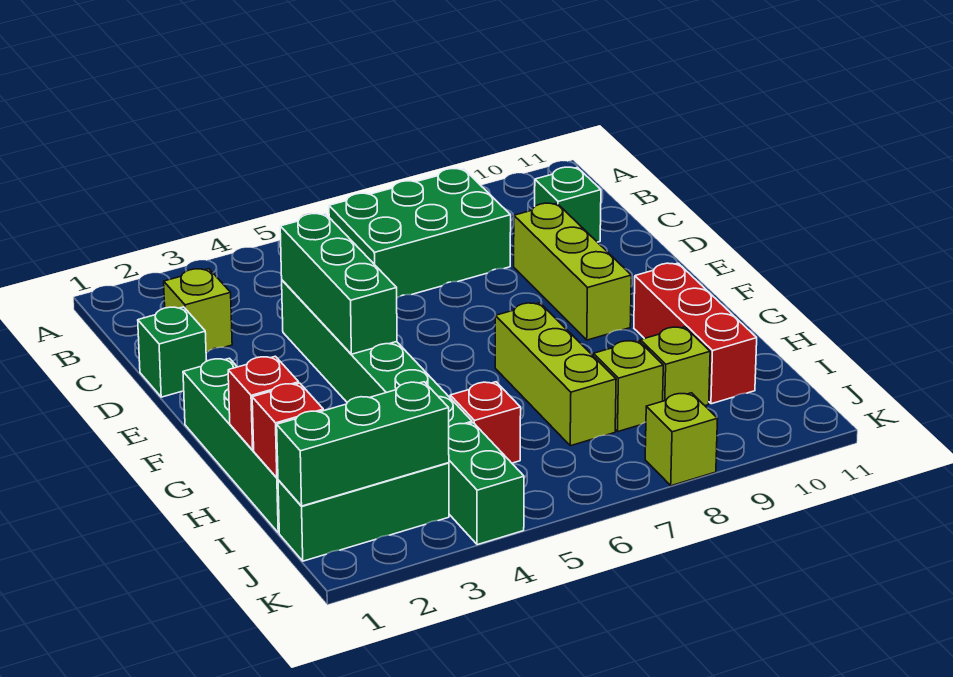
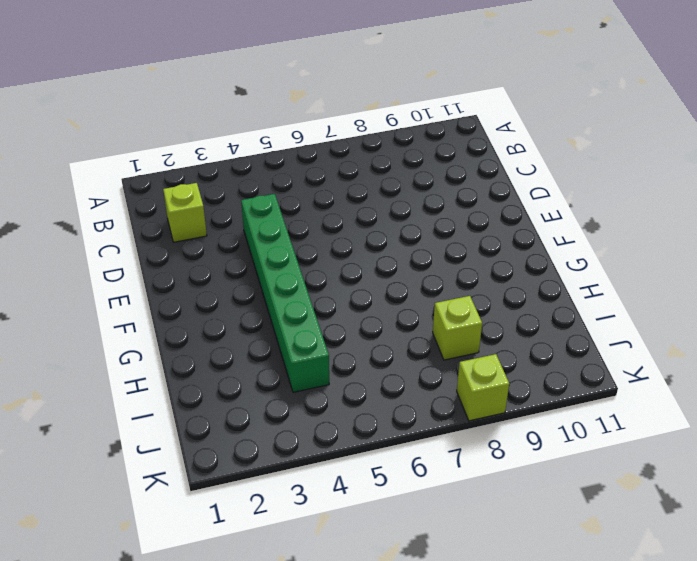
none -> green brick B6:C8 level 1
none -> green brick C10 level 1
none -> green brick D1 level 1

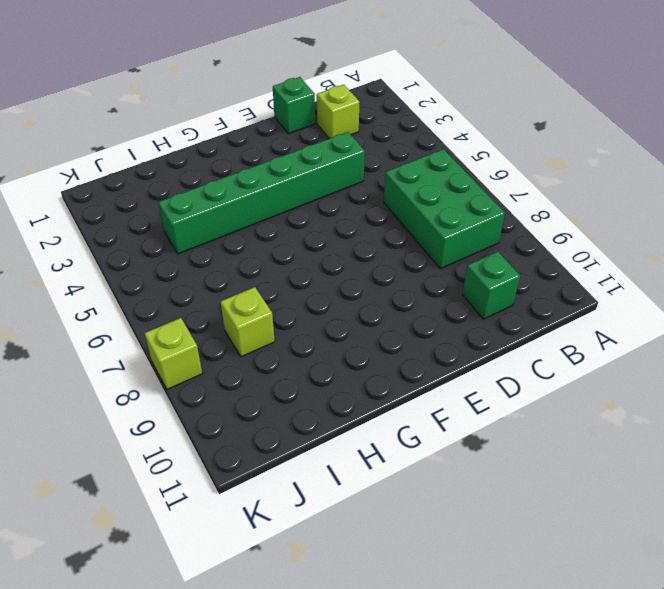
none -> lime brick D9:F9 level 1
none -> green brick F1:I1 level 1
none -> lime brick G7:I7 level 1

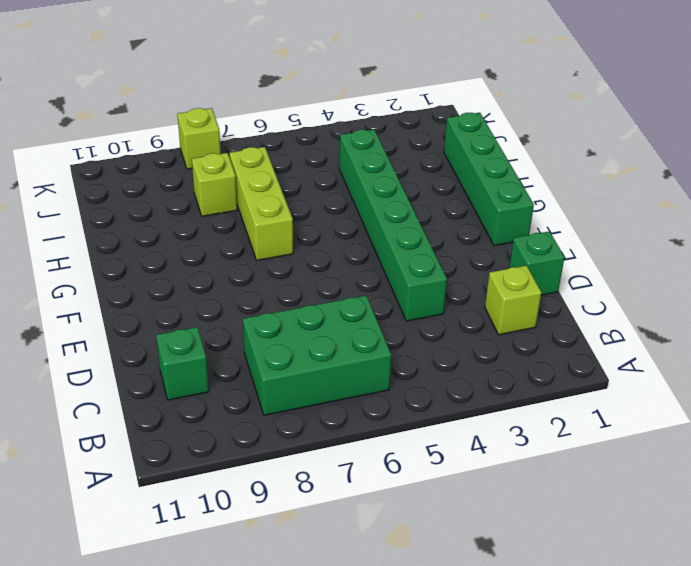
none -> lime brick D9:F9 level 1
none -> red brick G10:I10 level 1
none -> red brick I5 level 1

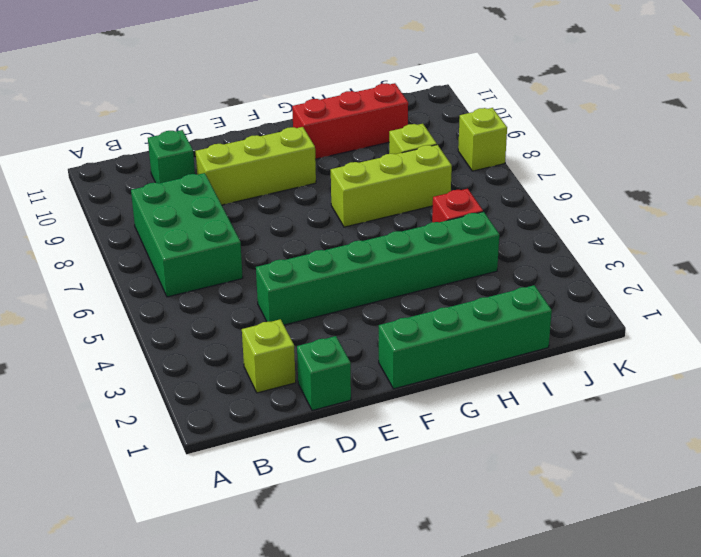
none -> lime brick I9 level 1
none -> green brick J1:J3 level 1
none -> green brick J4:K4 level 1

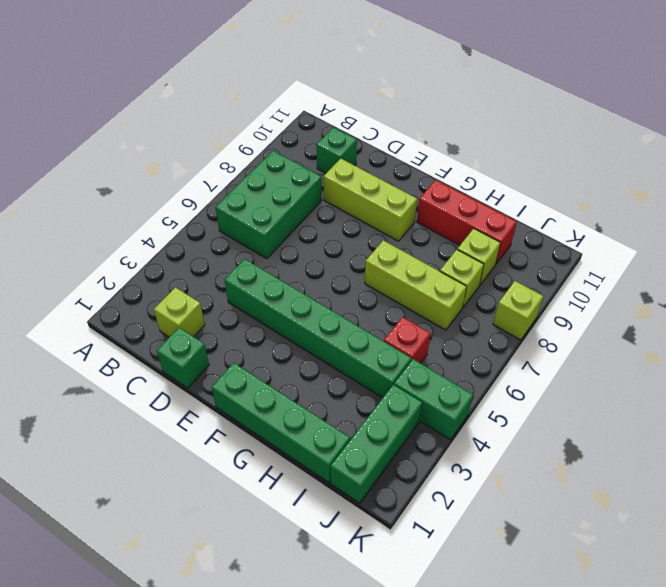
none -> green brick D4:F4 level 2
none -> red brick H1 level 2
none -> red brick I1 level 2

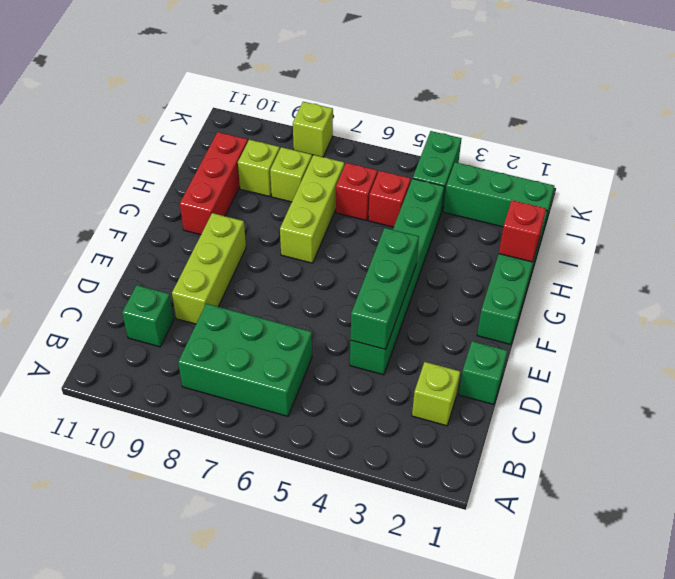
red brick I6 level 1 -> red brick I1 level 2
none -> green brick J1:J3 level 2

